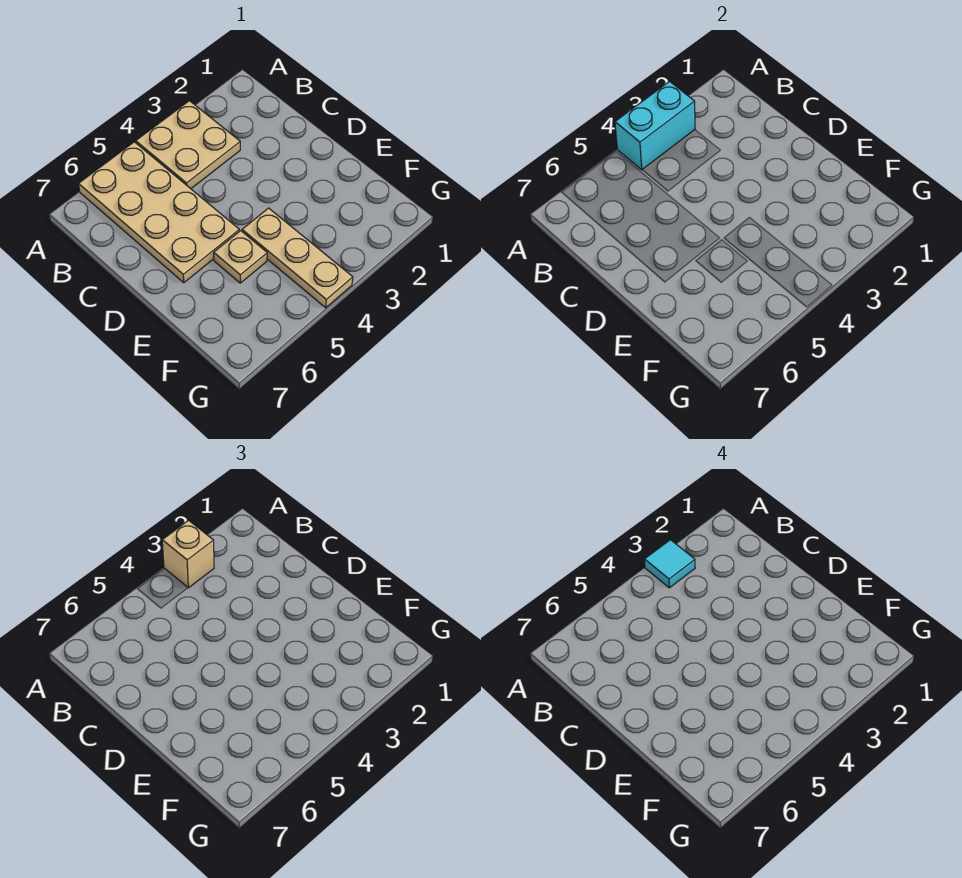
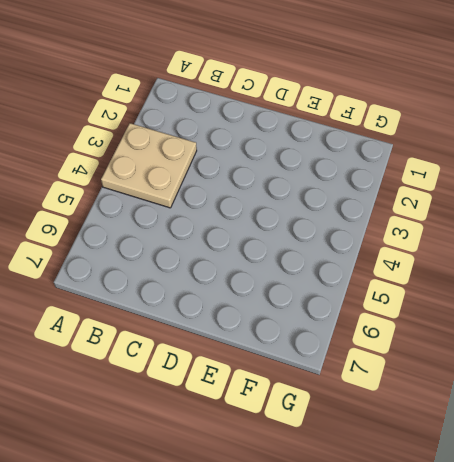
none -> tan plate A5:D6 level 1
none -> tan plate E4:G4 level 1

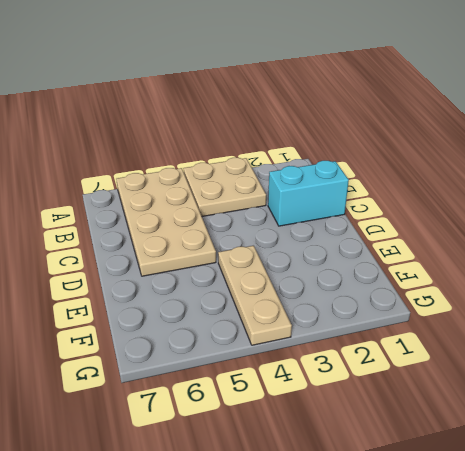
cyan brick C1:C2 level 1 -> cyan brick A3:A4 level 2
none -> tan plate E5 level 1
none -> tan brick A3 level 3

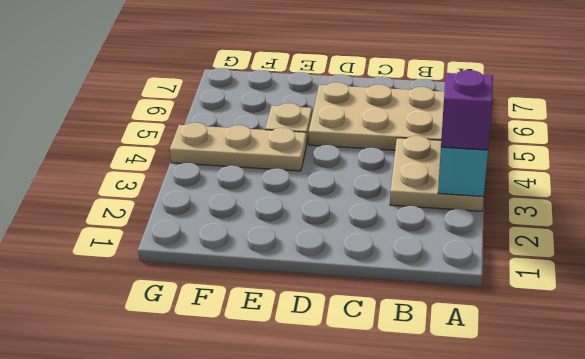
purple brick A3 level 3 -> tan brick A3 level 3
none -> cyan tile A3 level 4

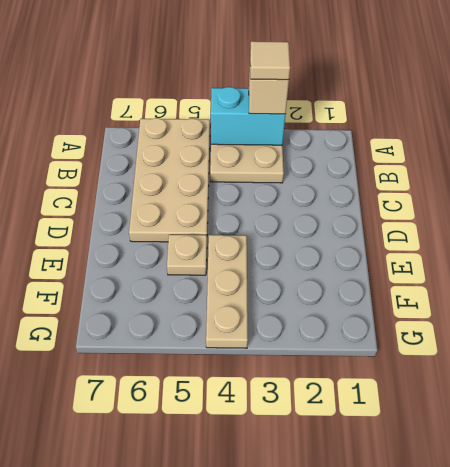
tan tile A3 level 4 -> cyan tile A3 level 4

